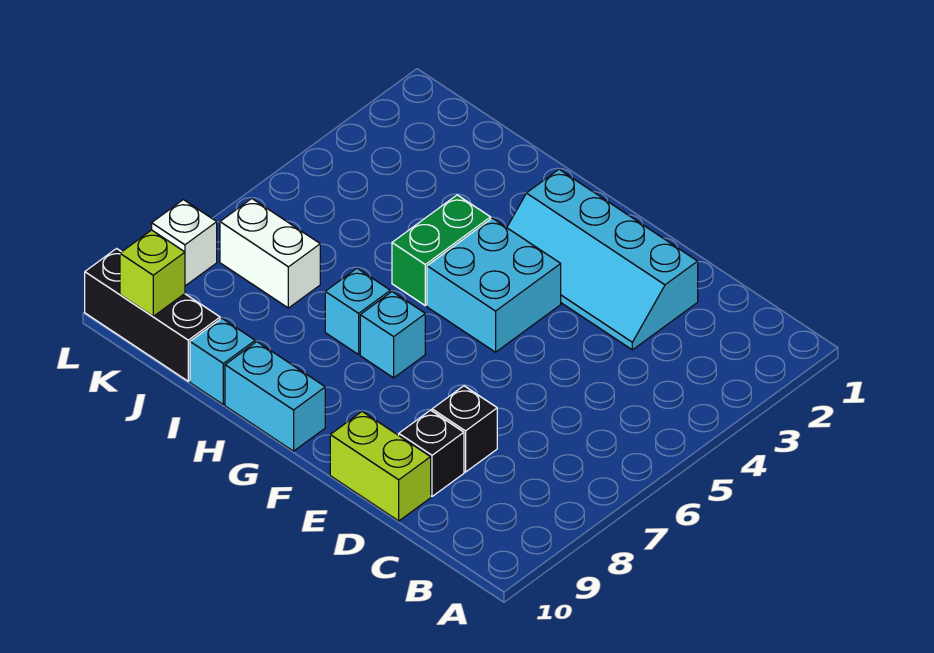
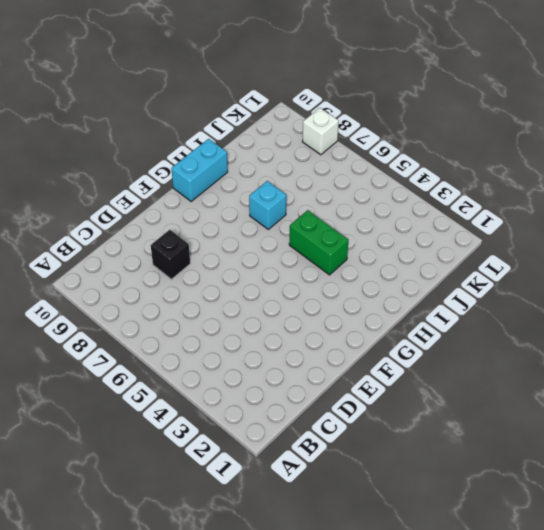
none -> cyan slope D2:G3 level 1 top 2
none -> black brick D9 level 1
none -> lime brick D10:E10 level 1

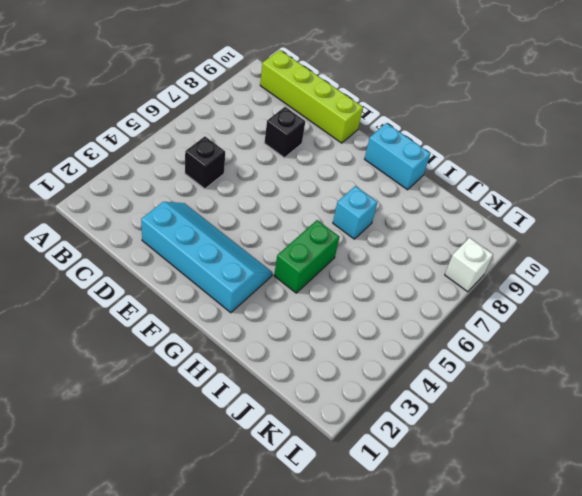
lime brick B10:E10 level 1 -> lime brick D10:E10 level 1
black brick C5 level 1 -> black brick D9 level 1
none -> cyan brick F4:G5 level 1
none -> cyan brick G7 level 1
none -> cyan brick I10 level 1

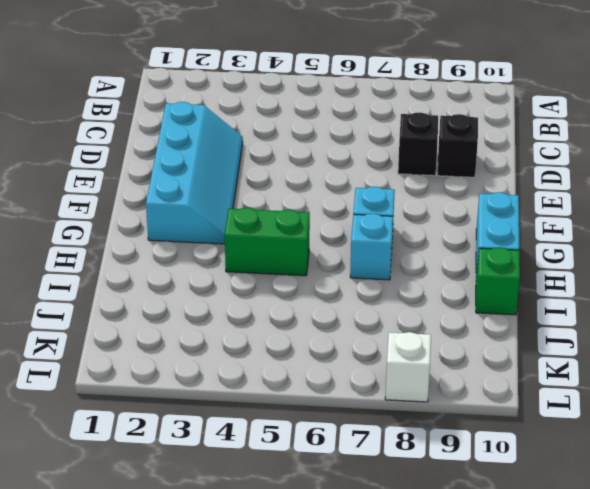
green brick I10 level 1 -> cyan brick I10 level 1
none -> lime brick D10:E10 level 1
none -> cyan brick F4:G5 level 1
none -> white brick J7:K7 level 1

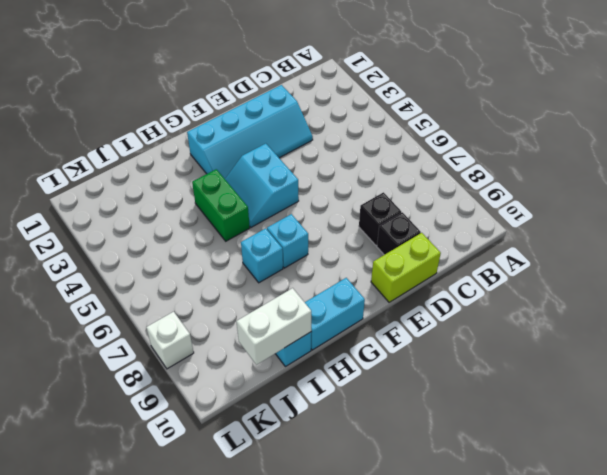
cyan slope F4:G5 level 1 top F -> cyan brick F4:G5 level 1
white brick I10:J10 level 2 -> white brick J7:K7 level 1
none -> black brick J10:L10 level 1
none -> lime brick K10 level 2

